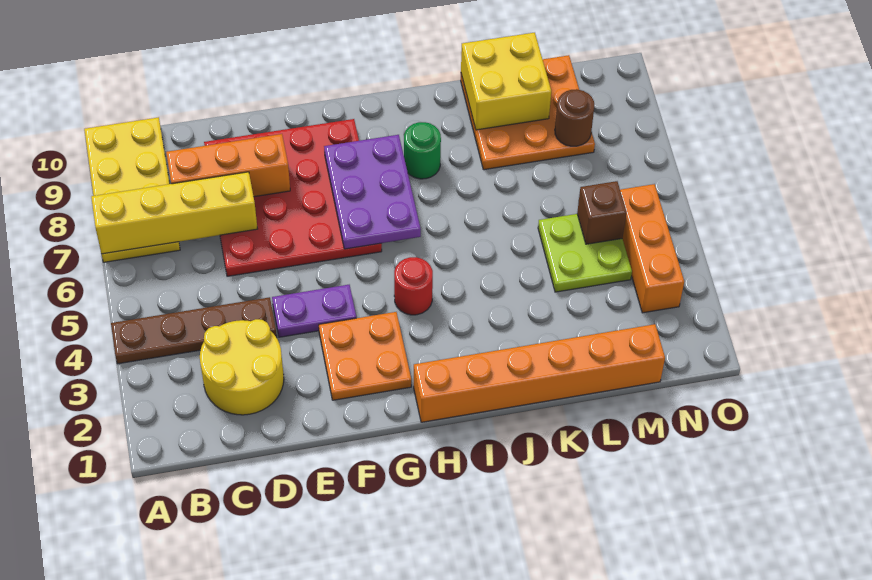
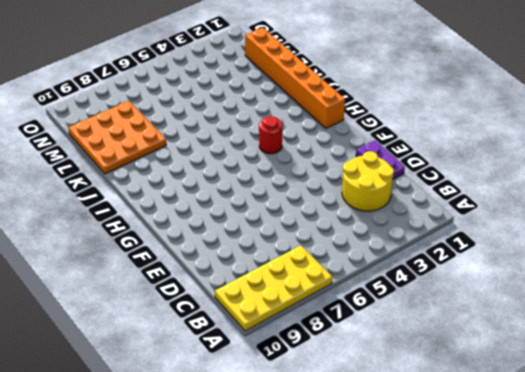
purple plate D1:E1 level 1 -> purple plate E4:F4 level 1
none -> brown plate A4:D4 level 1
none -> red plate D6:G9 level 1
none -> orange plate F2:G3 level 1

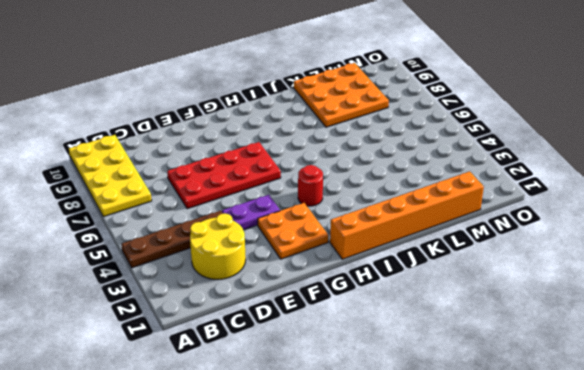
red plate D6:G7 level 1 -> red plate D6:G9 level 1
none -> green round brick I8 level 1
none -> lime plate L4:M5 level 1
none -> orange brick N3:N5 level 1

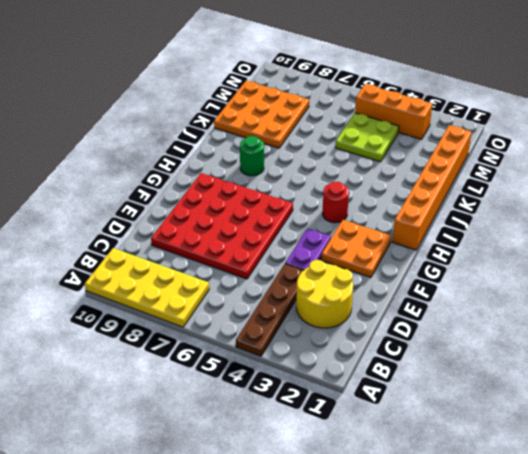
none -> yellow brick A7:D7 level 2
none -> orange brick C8:E8 level 2
none -> purple plate G6:H8 level 2

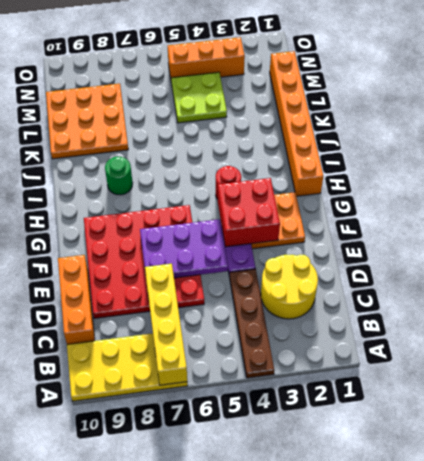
orange brick C10:E10 level 1 -> orange brick C8:E8 level 2
purple plate E5:F7 level 2 -> purple plate G6:H8 level 2
red brick F3:G4 level 2 -> none
none -> yellow brick K9:L10 level 2
none -> brown brick M5 level 2
none -> brown round brick M8 level 2

